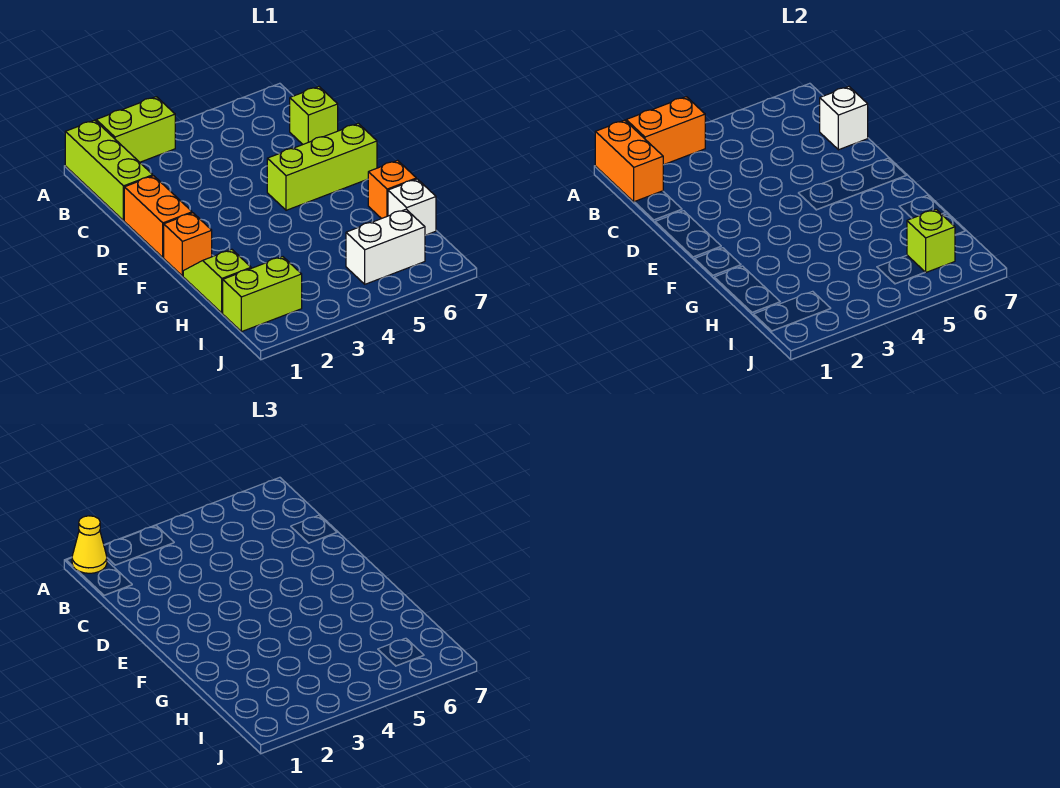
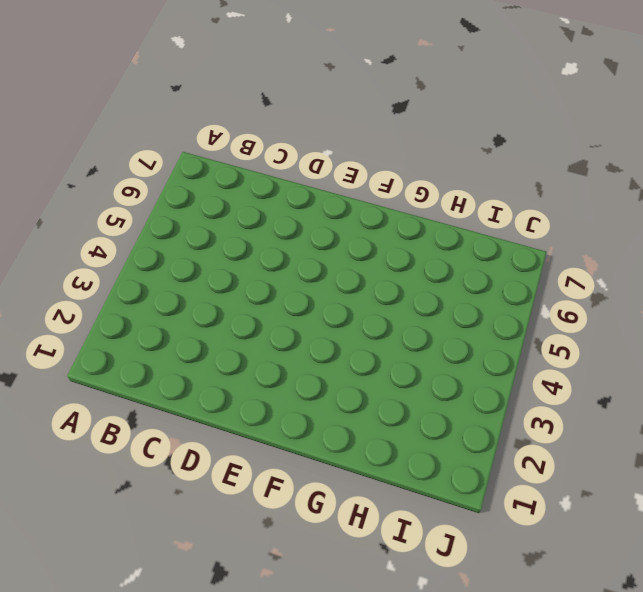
none -> lime brick A1:C1 level 1
none -> lime brick A2:A3 level 1
none -> lime brick C7 level 1

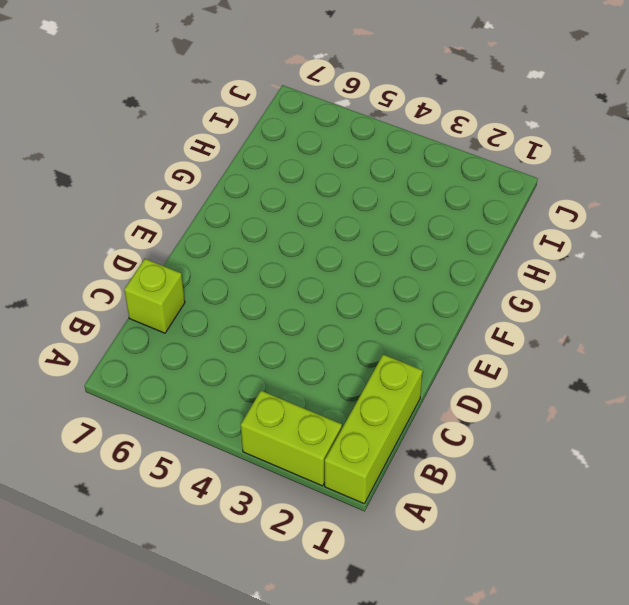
none -> orange brick D1:E1 level 1
none -> lime brick E5:E7 level 1
none -> orange brick F1 level 1

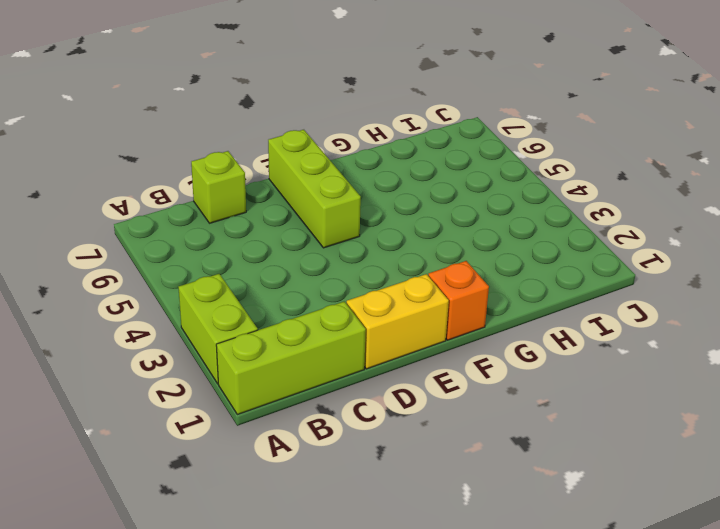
yellow brick D1:E1 level 1 -> orange brick D1:E1 level 1
none -> lime slope G1:H1 level 1 top H
none -> orange brick G7 level 1
none -> white brick H7 level 1

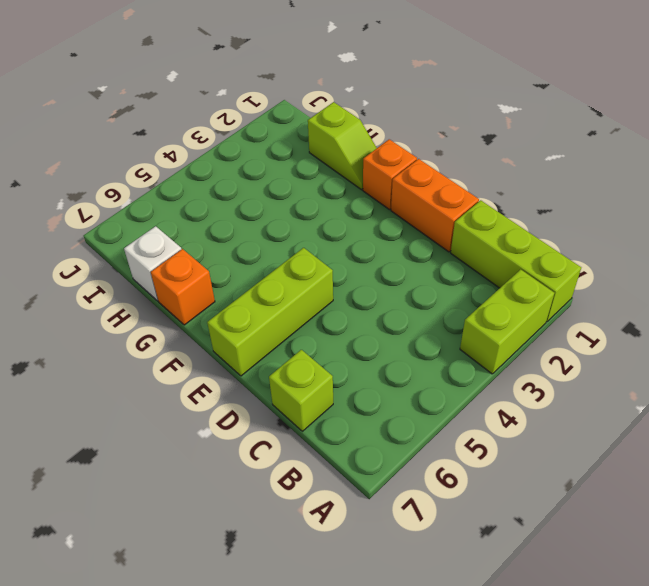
none -> lime brick I1:I2 level 1
none -> white brick I5:I6 level 1
none -> orange brick A1:B1 level 2

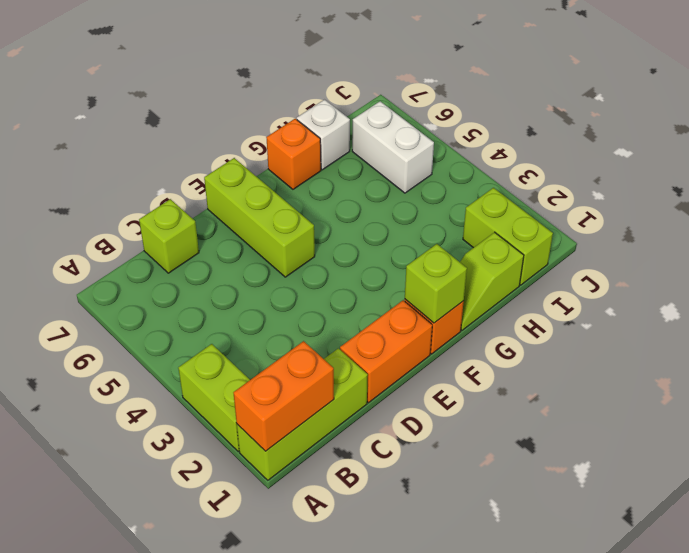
lime brick F1 level 2 -> lime brick I6 level 2
none -> orange brick A2:A3 level 2
none -> white brick C7 level 2
none -> yellow cone A1 level 3

